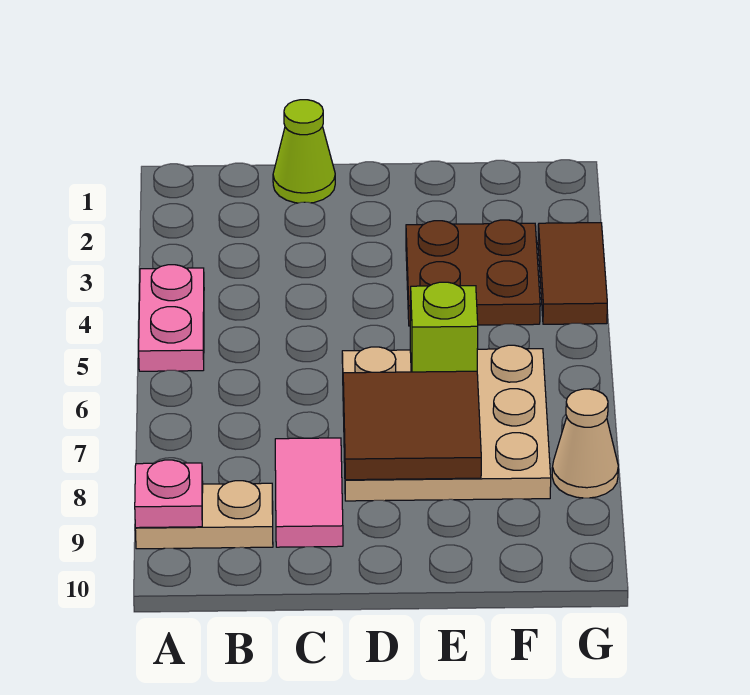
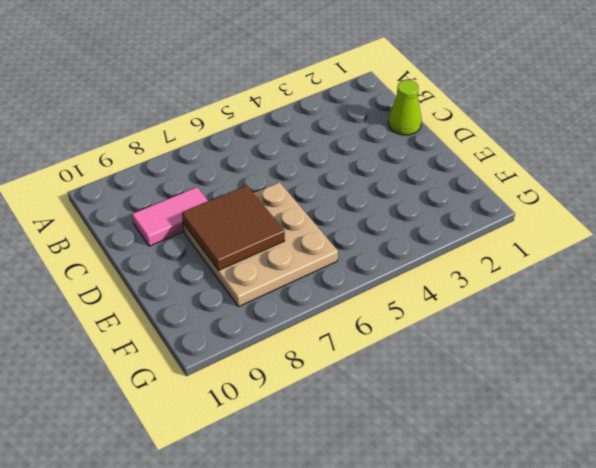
none -> pink plate A4:A5 level 1
none -> tan plate A9:B9 level 1

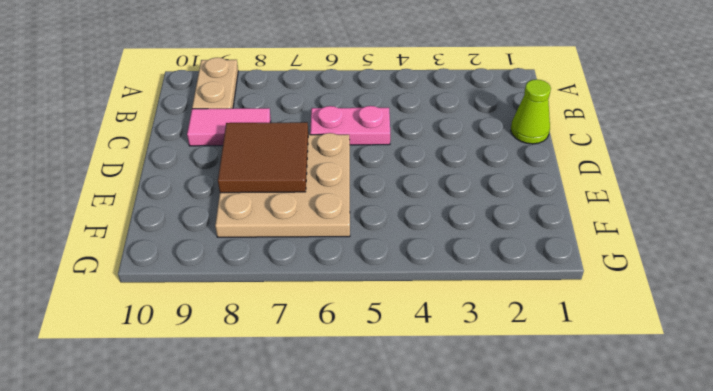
pink plate C5:C6 level 1 -> pink plate A4:A5 level 1
none -> brown plate E3:F4 level 1
none -> brown tile G3:G4 level 1

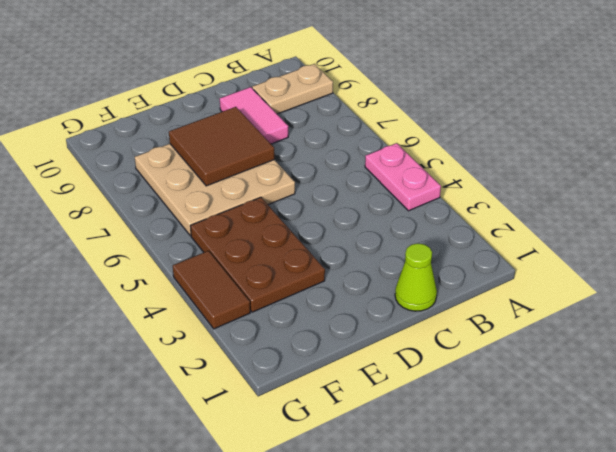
brown plate E3:F5 level 1 -> brown plate E3:F4 level 1
none -> tan cone G8 level 1
none -> pink plate A9 level 2

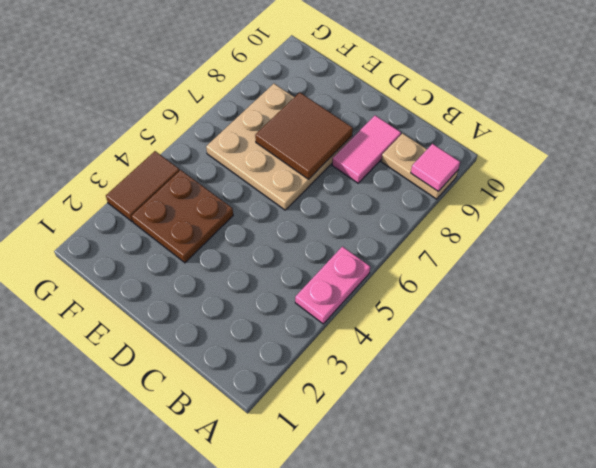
pink tile A9 level 2 -> pink plate A9 level 2
none -> lime cone C1 level 1
none -> tan cone G8 level 1

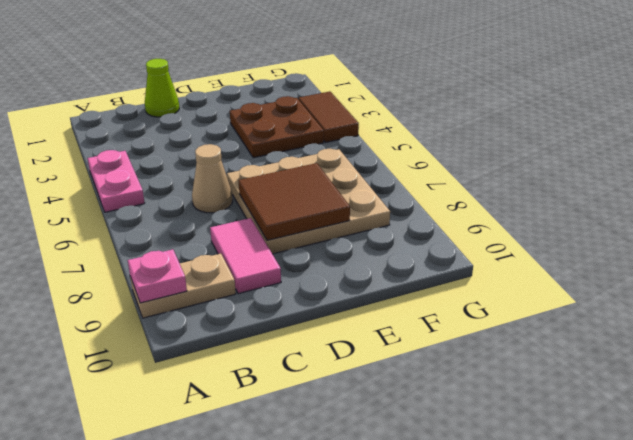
tan cone C6 level 1 -> tan cone G8 level 1
none -> lime brick E6 level 2

